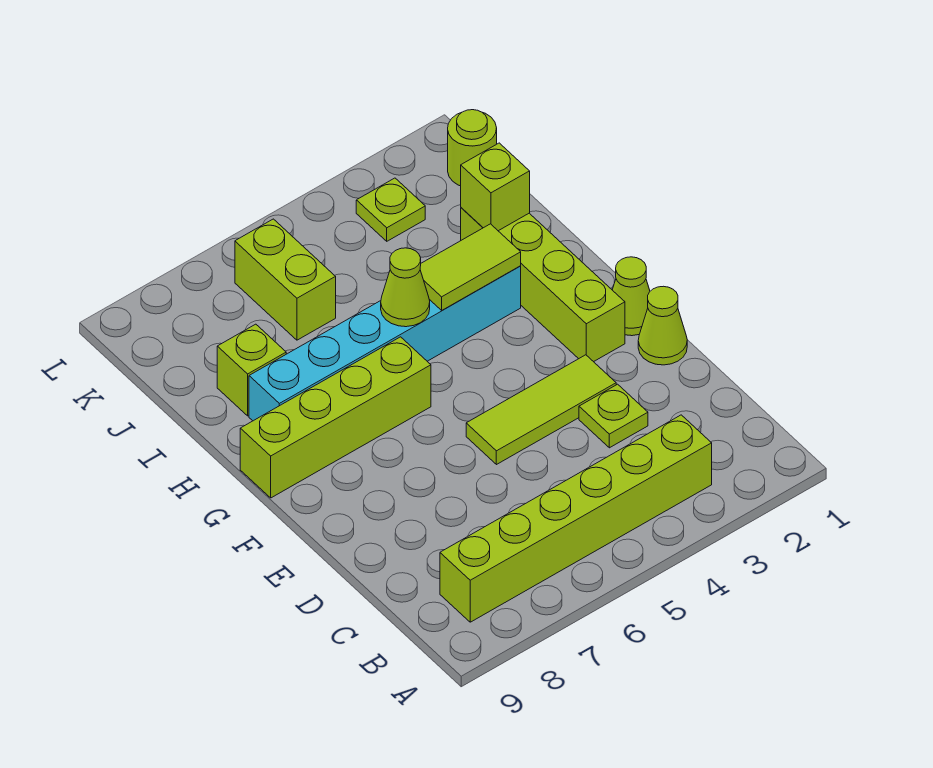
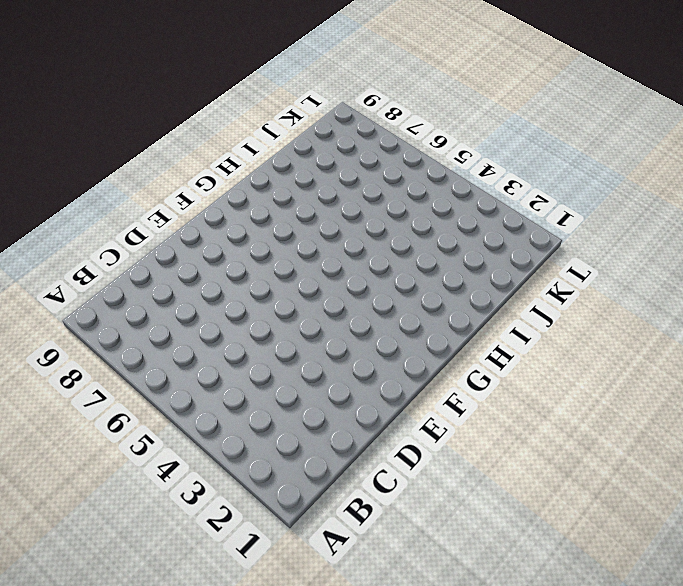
none -> lime brick B3:B8 level 1
none -> lime plate D3 level 1
none -> lime cone E1 level 1

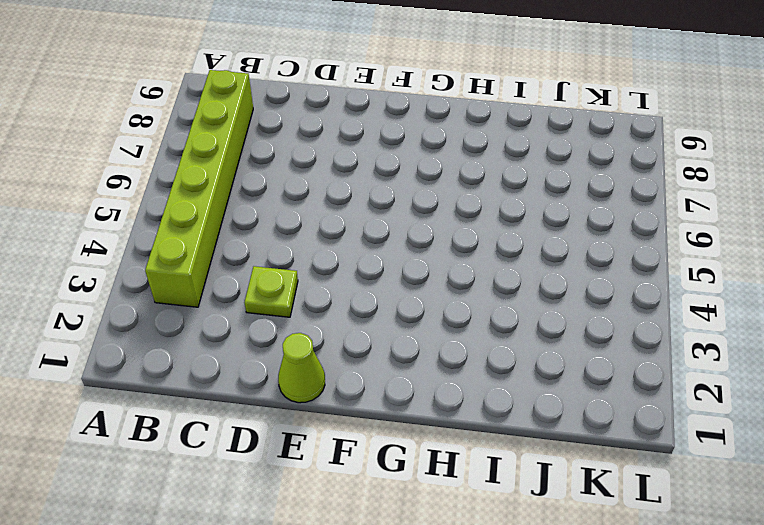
none -> lime tile E3:E5 level 1
none -> lime cone F1 level 1
none -> lime brick F2:I2 level 1

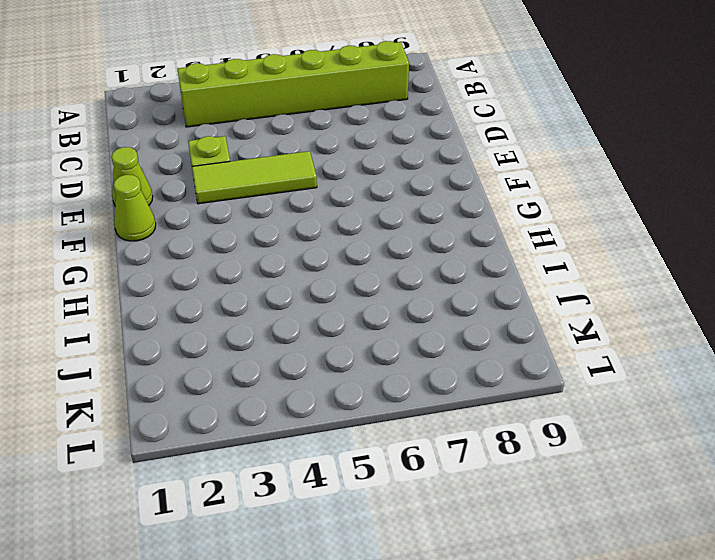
none -> lime brick F2:I2 level 1
none -> lime brick G6:G9 level 1
none -> cyan brick H3:H8 level 1

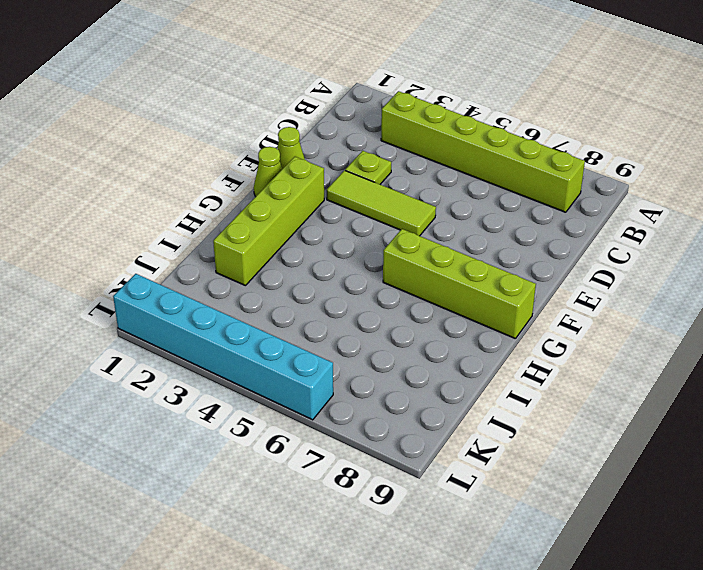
cyan brick L1:L6 level 1 -> cyan brick H3:H8 level 1
none -> lime brick I8 level 1
none -> lime brick J6:K6 level 1
none -> lime round brick K1 level 1

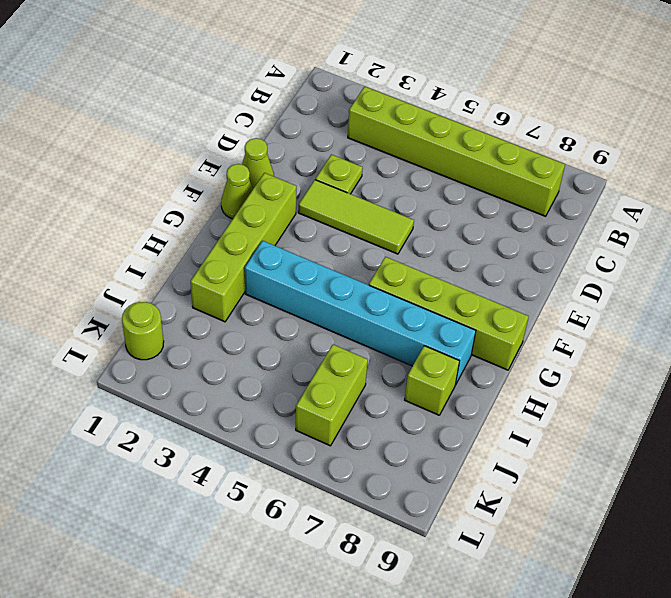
none -> lime plate K3 level 1
none -> lime tile H3:H4 level 2
none -> lime cone H5 level 2

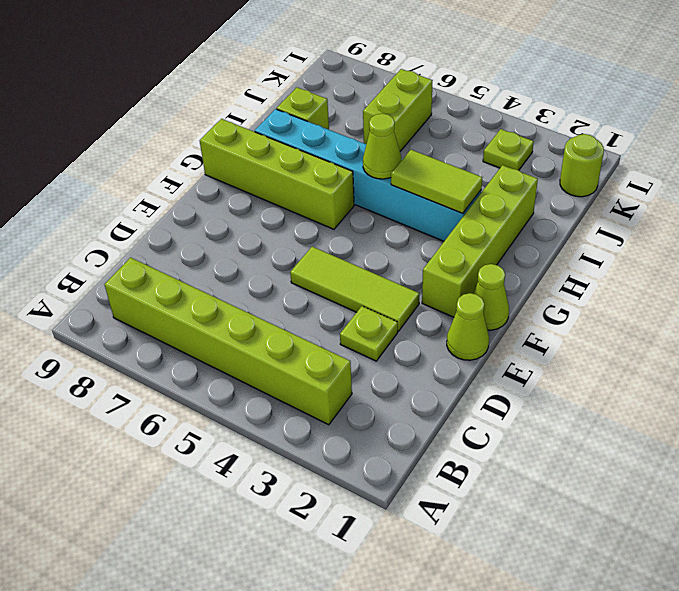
none -> lime brick I2 level 2

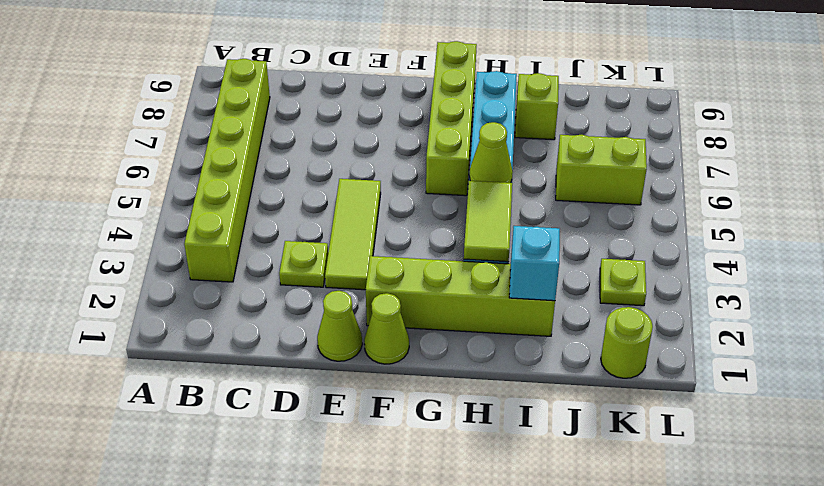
cyan brick I2 level 2 -> lime brick I2 level 2

